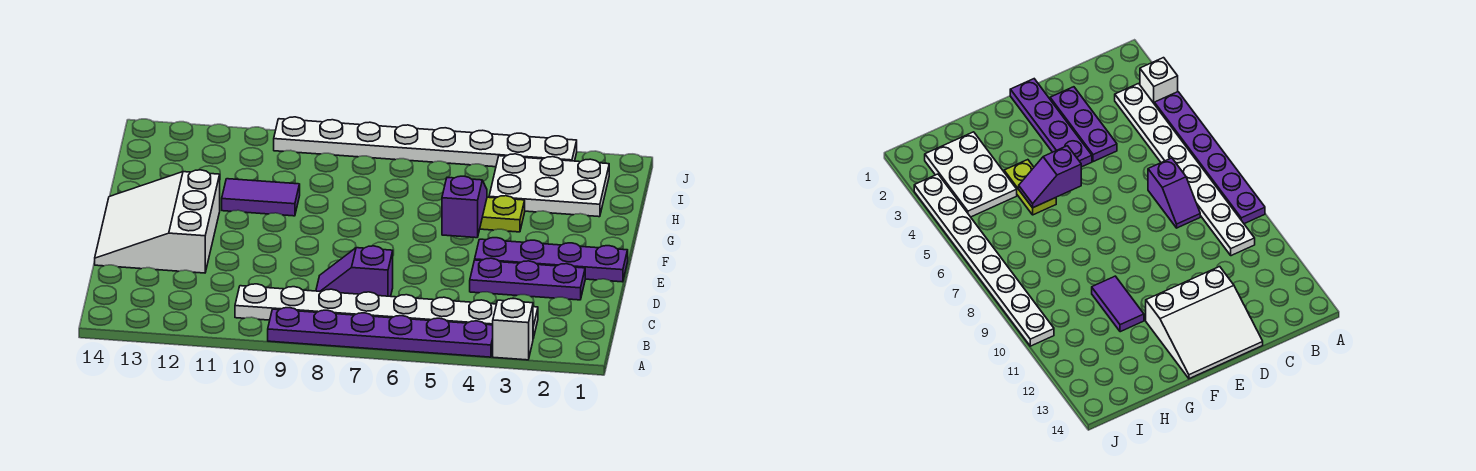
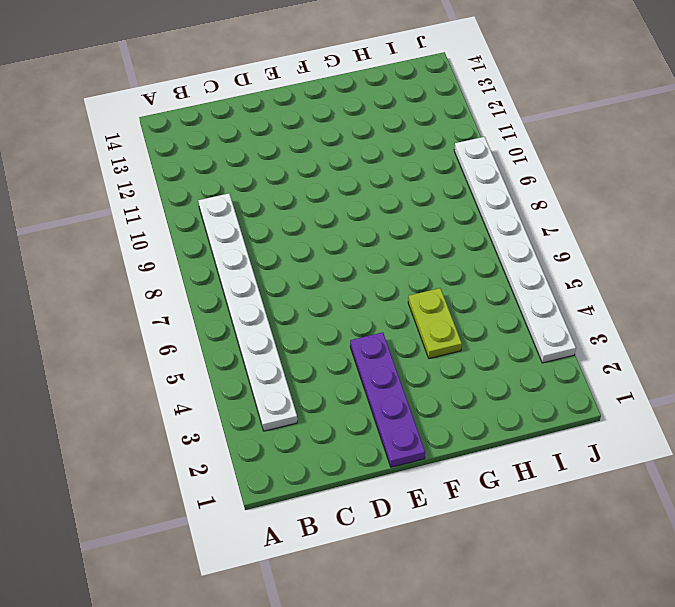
none -> white brick A3 level 1
none -> purple plate A4:A9 level 1
none -> purple slope C7:C8 level 1 top 7

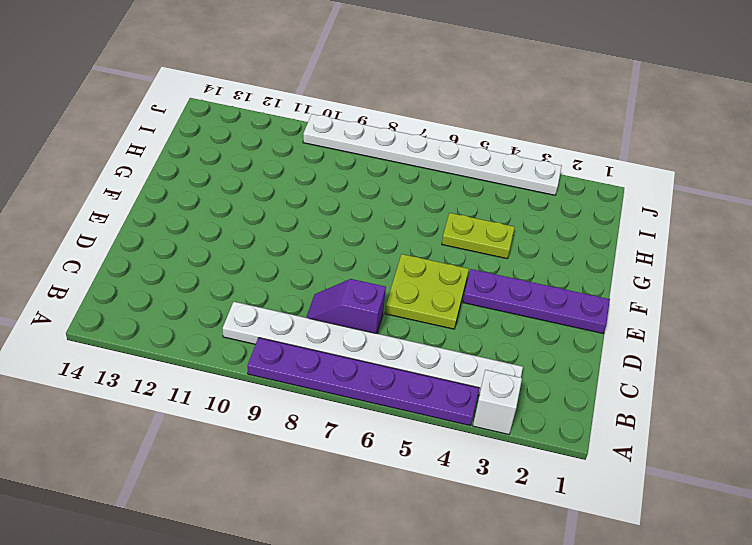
lime plate D5:E6 level 1 -> none
none -> purple plate D2:D4 level 1
none -> white slope D12:F14 level 1 top 12
none -> purple tile G10:G11 level 1

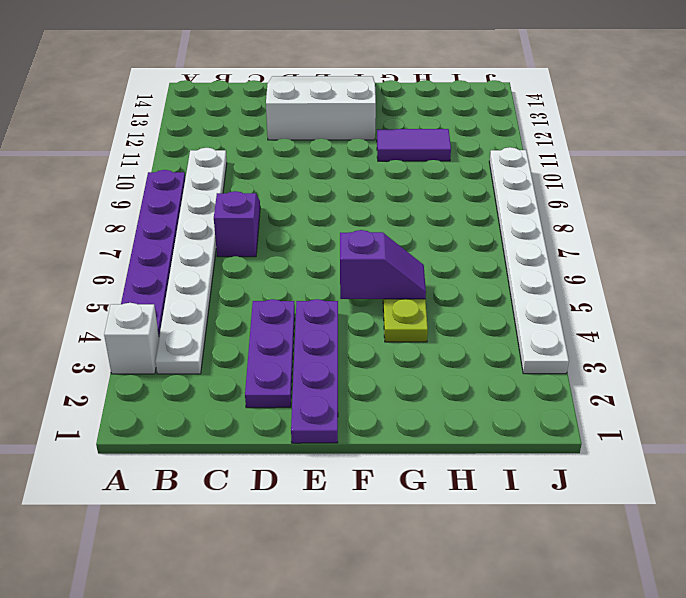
purple tile G11:H11 level 1 -> purple tile G10:G11 level 1
none -> white plate H2:I4 level 1

